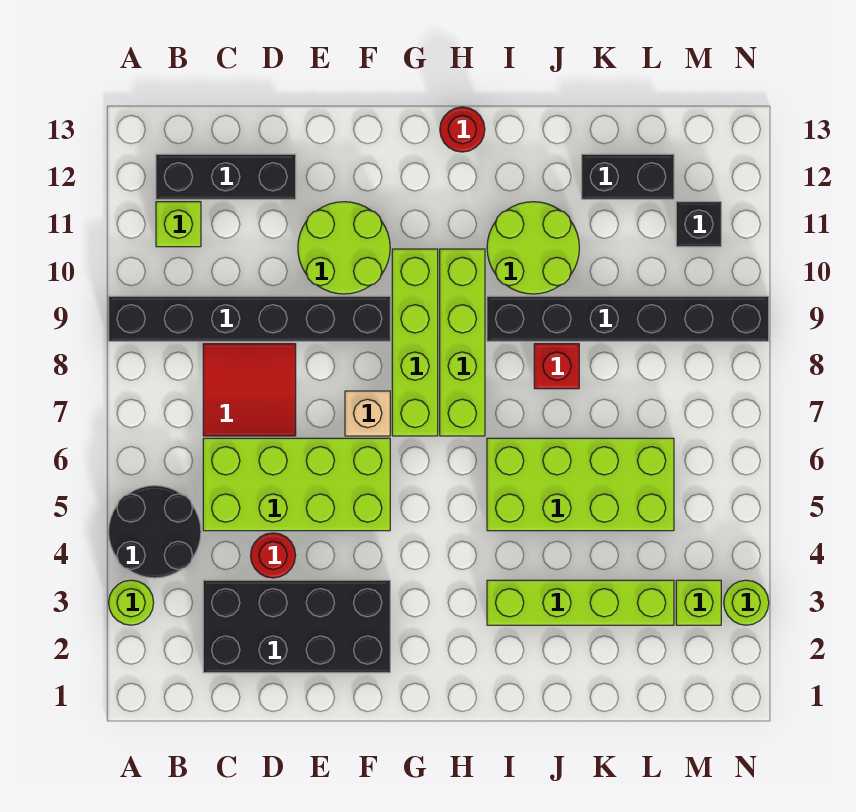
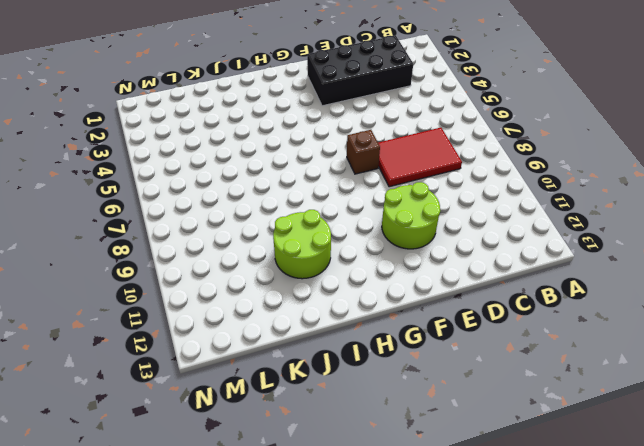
red tile C7:E8 level 1 -> red tile C7:D8 level 1
brown brick F7 level 1 -> tan brick F7 level 1
none -> lime round brick A3 level 1
none -> black round brick A4:B5 level 1
none -> black brick A9:F9 level 1

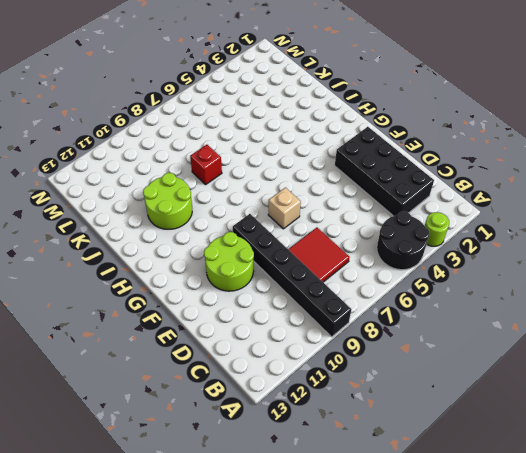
none -> lime brick B11 level 1
none -> black brick B12:D12 level 1
none -> lime brick C5:F6 level 1

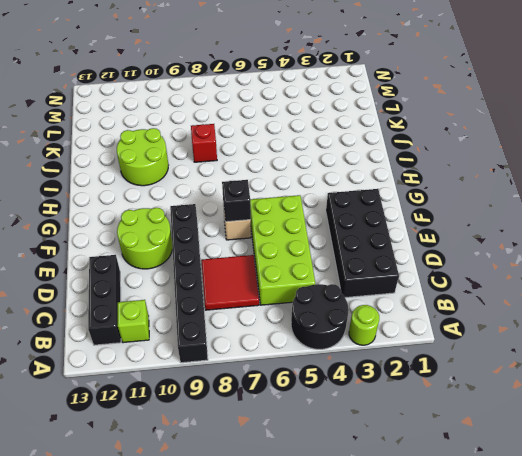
black brick F7 level 2 -> black brick M11 level 1
none -> red round brick D4 level 1
none -> lime brick G7:G10 level 1
none -> lime brick H7:H10 level 1

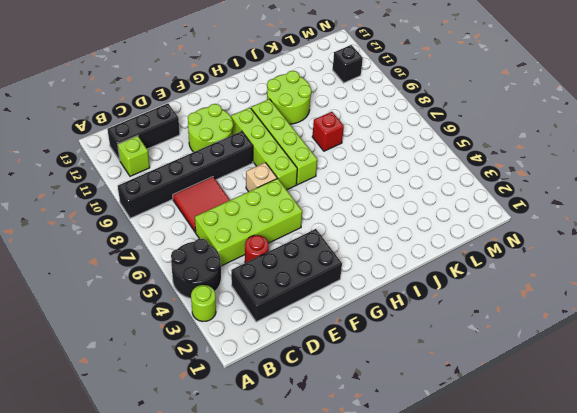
none -> red round brick H13 level 1
none -> lime brick I3:L3 level 1
none -> lime brick I5:L6 level 1

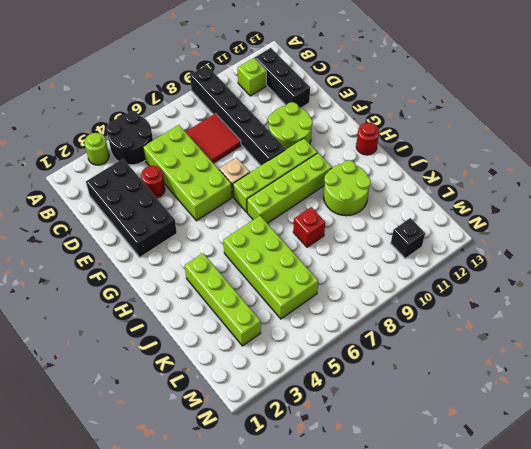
none -> black brick I9:N9 level 1
none -> black brick K12:L12 level 1
none -> lime brick M3 level 1

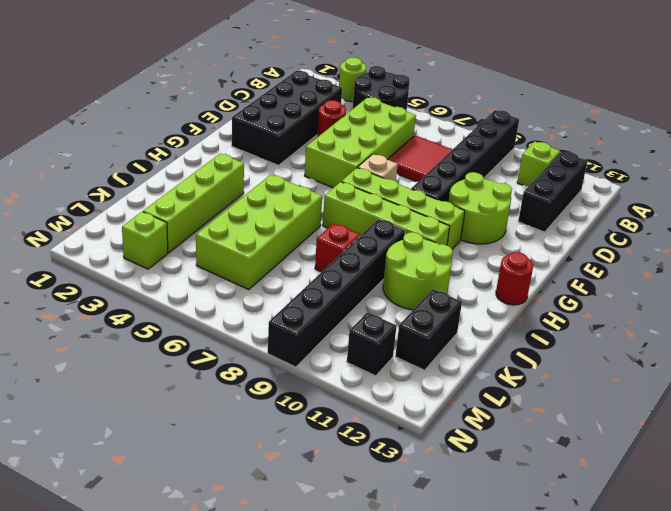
none -> lime round brick N3 level 1

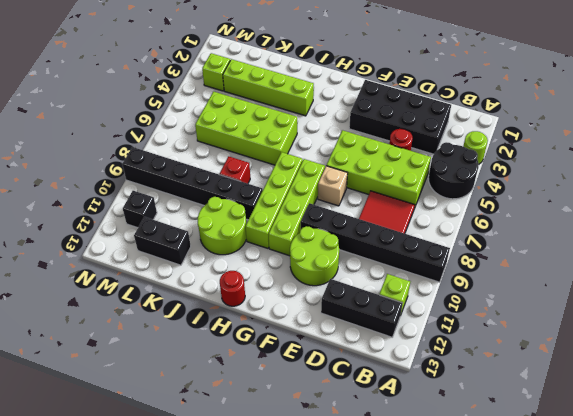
none -> lime round brick N3 level 1

